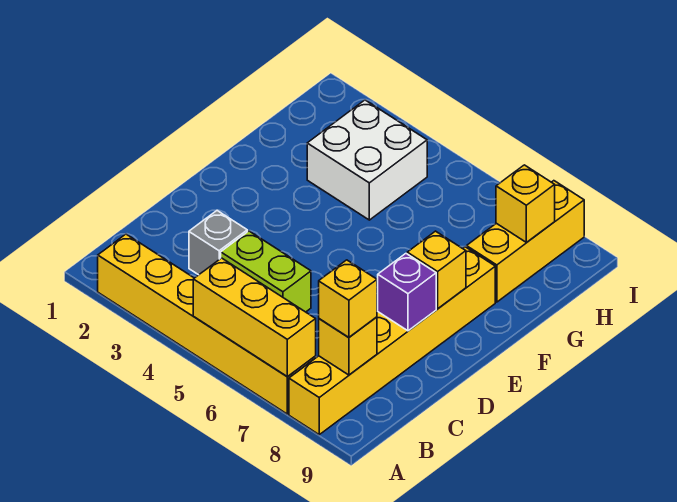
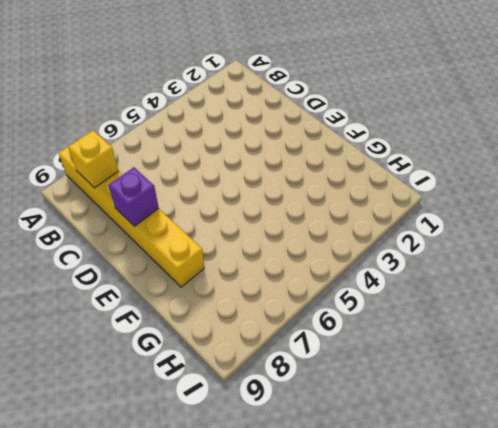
none -> yellow brick A2:A7 level 1
none -> grey brick C3 level 1
none -> lime brick C4:C5 level 1

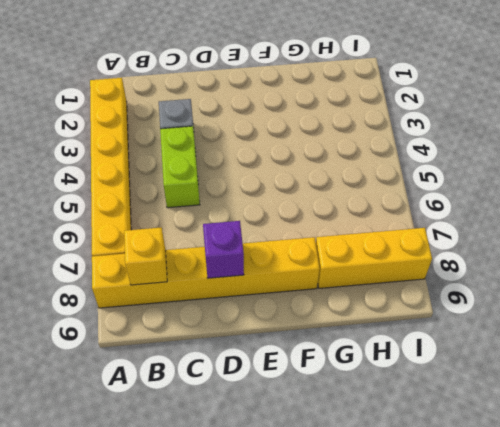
none -> white brick G3:H4 level 1
none -> yellow brick A5:A7 level 2
none -> yellow brick E8 level 2

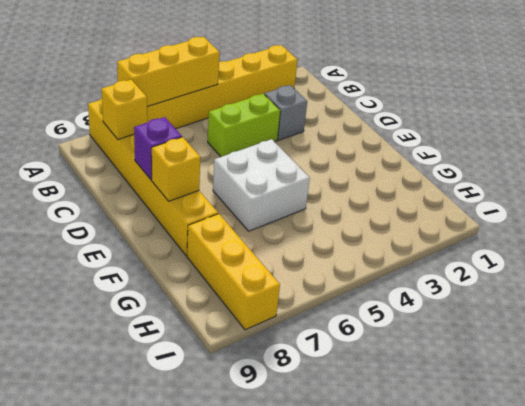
white brick E5:F6 level 1 -> white brick G3:H4 level 1
none -> yellow brick H8 level 2
none -> yellow brick B8 level 3

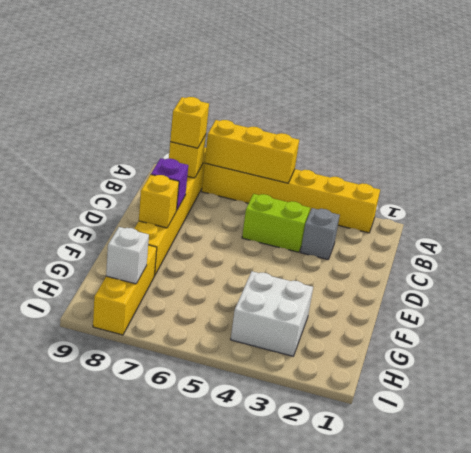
white brick H8 level 2 -> yellow brick H8 level 2

